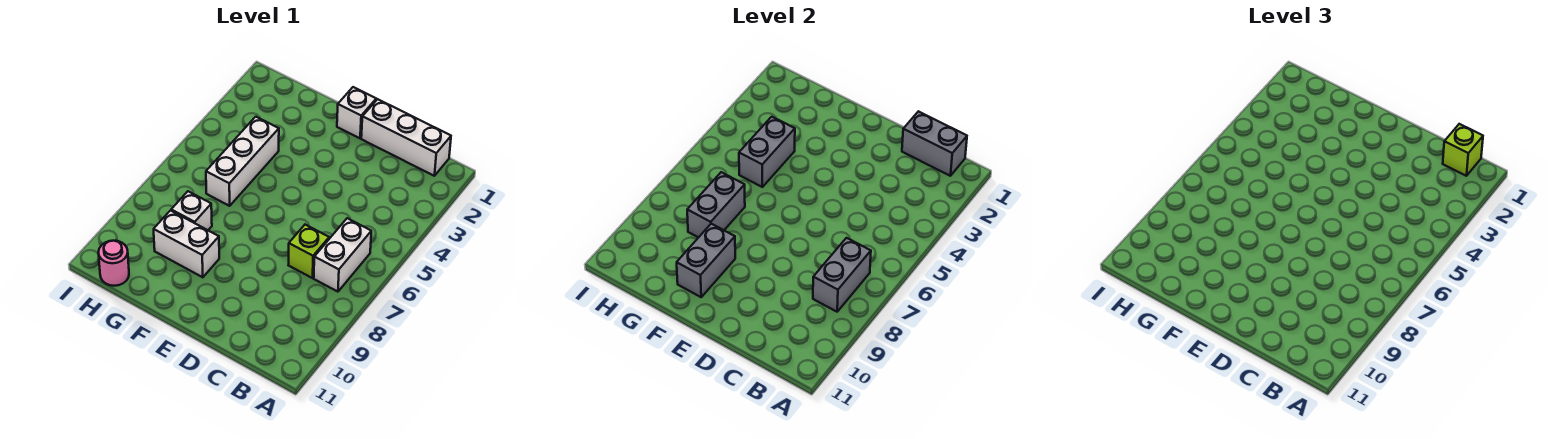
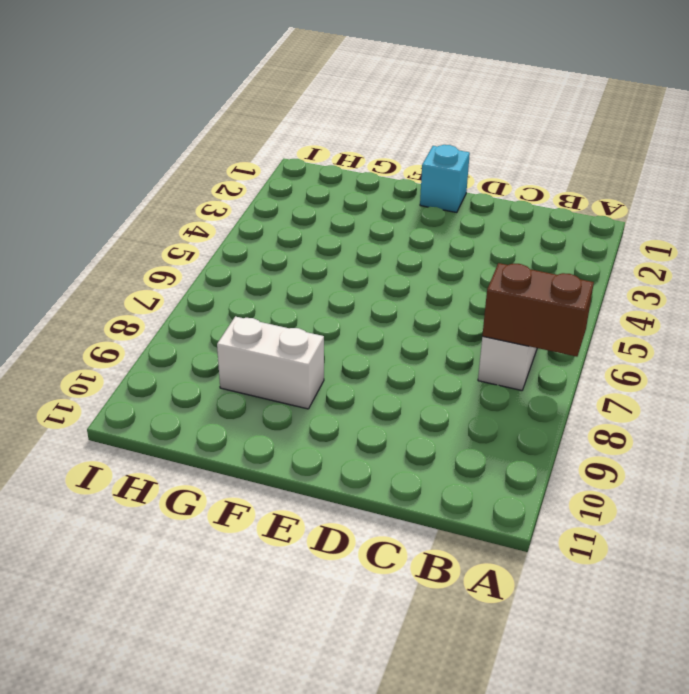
brown brick A7:B7 level 2 -> grey brick B7:B8 level 2
cyan brick E1 level 1 -> white brick E1 level 1
none -> white brick B1:D1 level 1
none -> lime brick C7 level 1
none -> white brick G4:G6 level 1

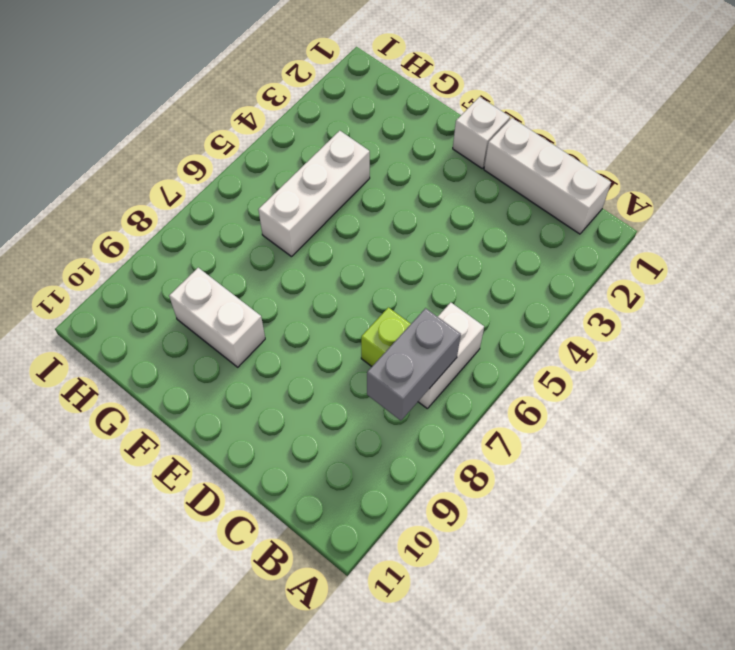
none -> white brick G8 level 1
none -> pink round brick H11 level 1
none -> grey brick B1:C1 level 2

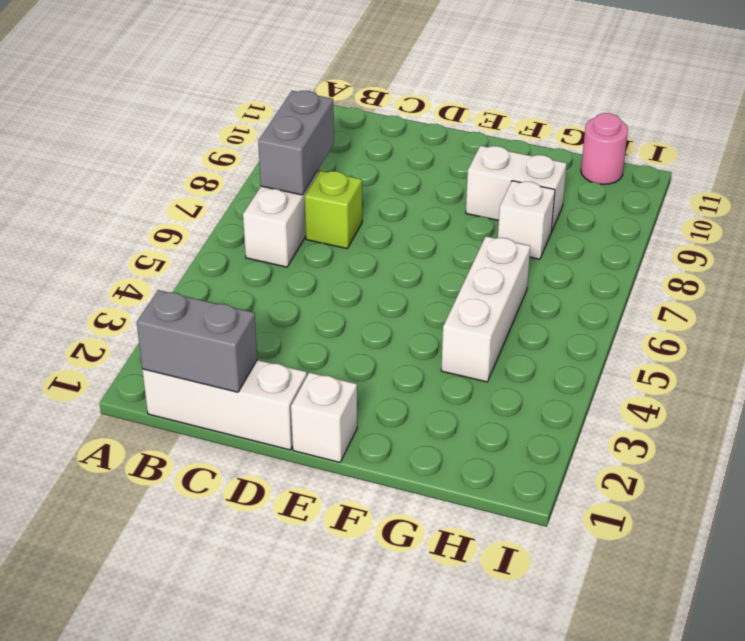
none -> grey brick F9:F10 level 2
none -> grey brick G4:G5 level 2
none -> grey brick G7:G8 level 2

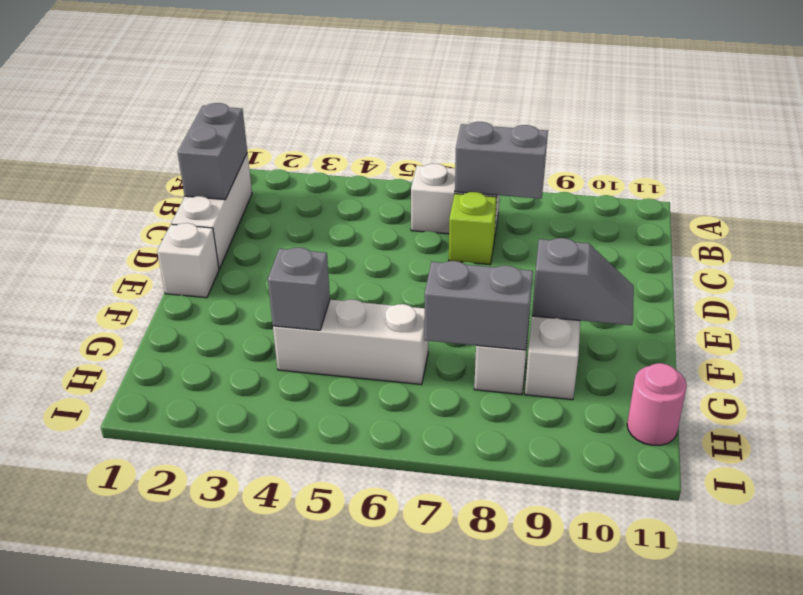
grey slope F9:F10 level 2 top 9 -> grey brick F9:F10 level 2
grey brick G4 level 2 -> grey brick G4:G5 level 2
none -> lime brick B1 level 3

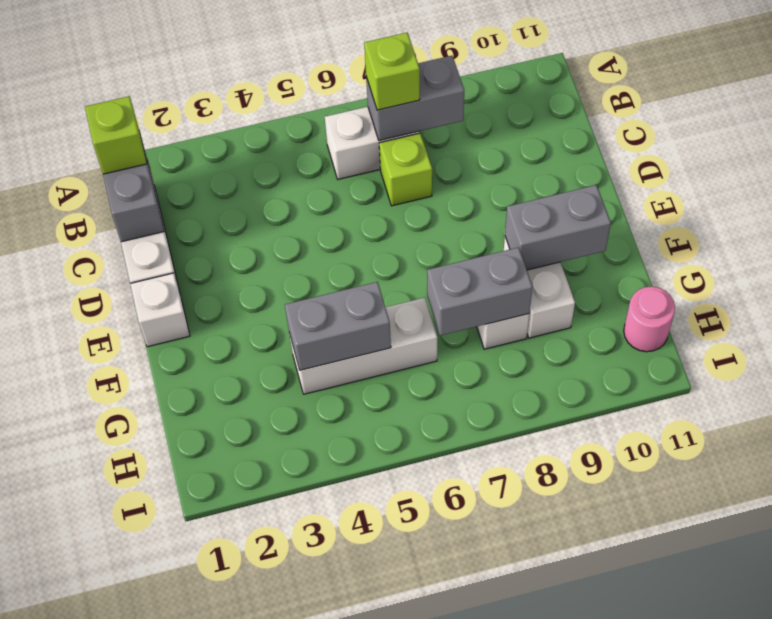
lime brick B7 level 3 -> none

